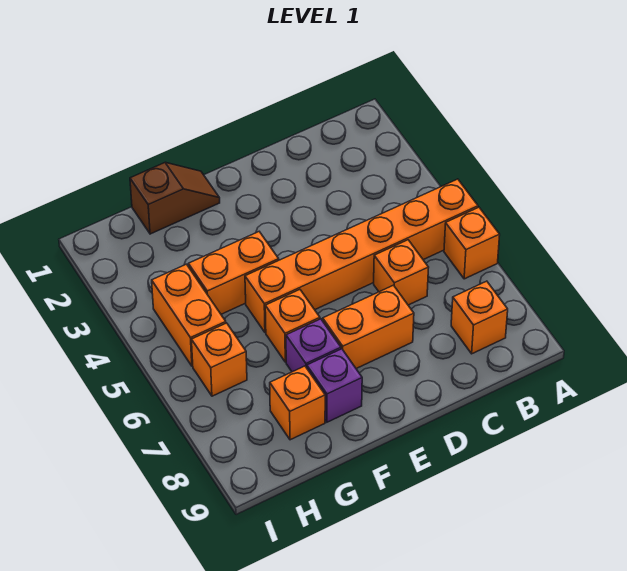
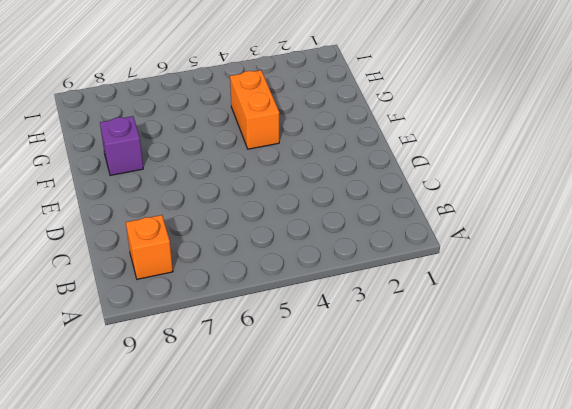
none -> orange brick A5:F5 level 1
none -> orange brick A6 level 1
none -> orange brick C6 level 1

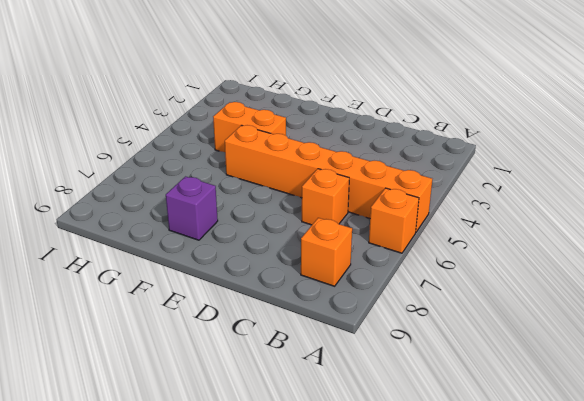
none -> orange brick D7:E7 level 1
none -> brown slope F1:G1 level 1 top G
none -> orange brick F6 level 1

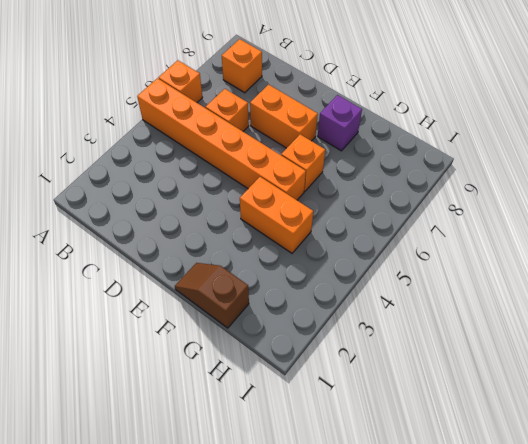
none -> purple brick F7 level 1
none -> orange brick G8 level 1
none -> orange brick H4:H5 level 1

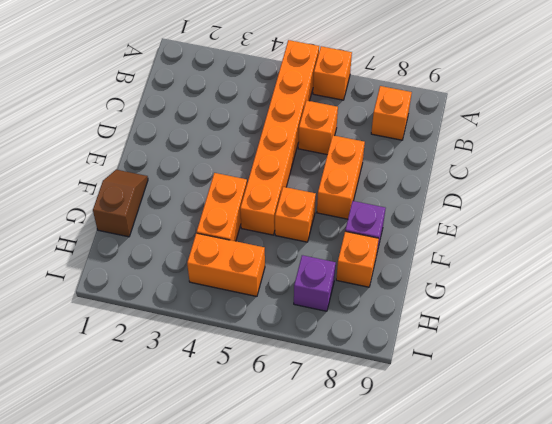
purple brick H7 level 1 -> purple brick F7 level 1
none -> orange brick H6 level 1

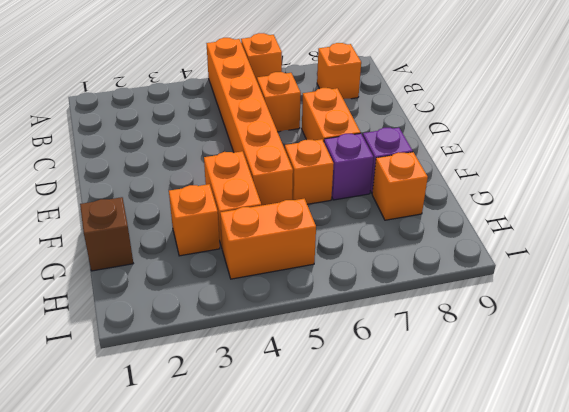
orange brick G3 level 1 -> orange brick H6 level 1

